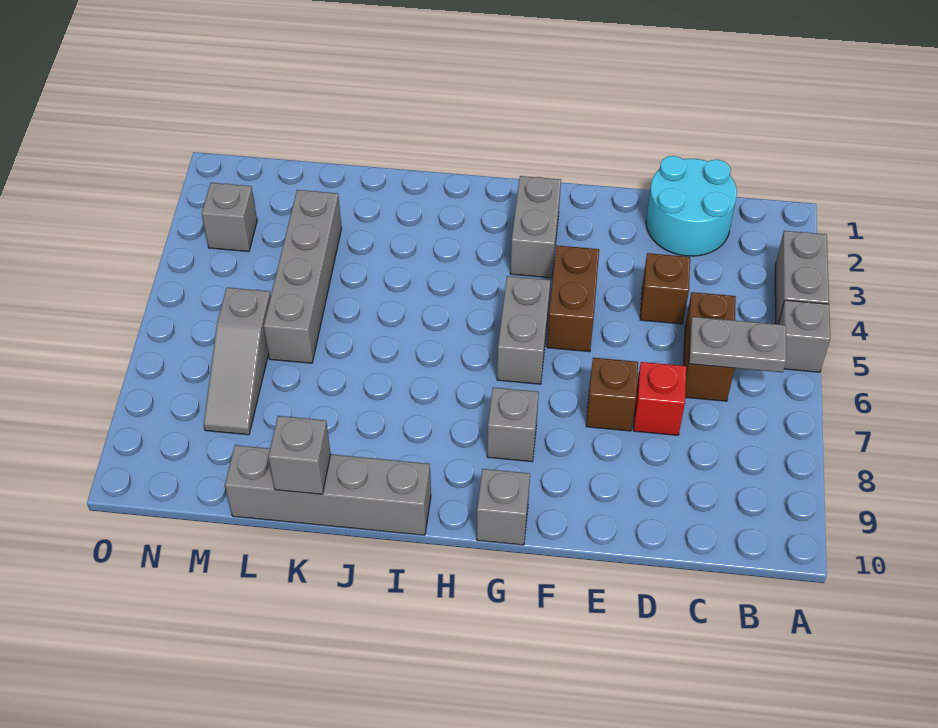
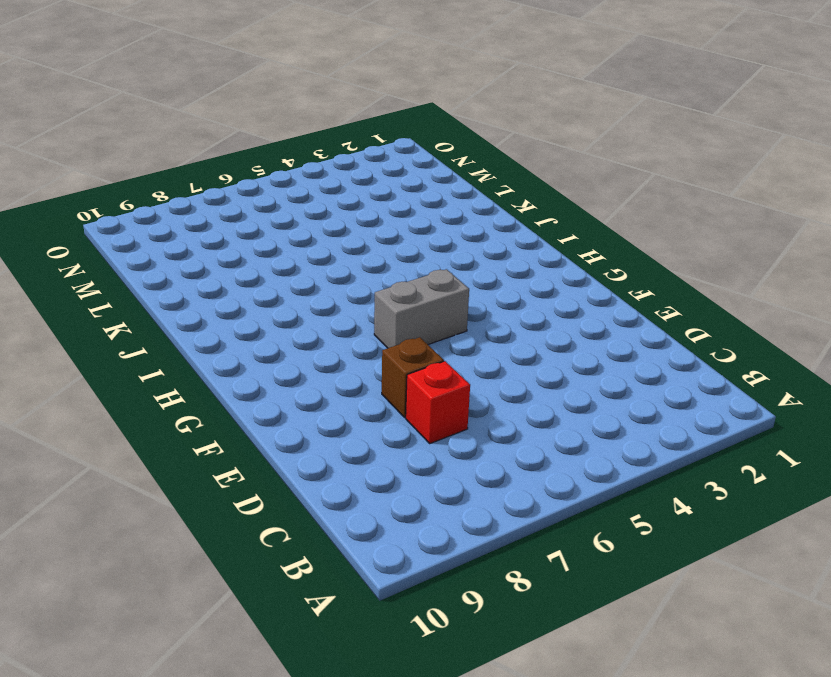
none -> grey brick A3:A4 level 1
none -> grey brick A5 level 1
none -> cyan round brick C1:D2 level 1

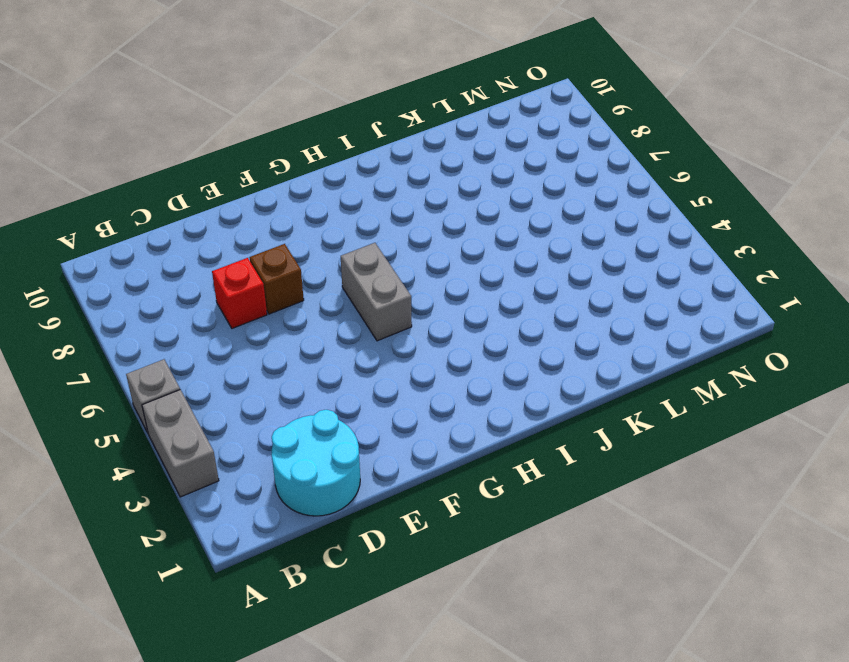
none -> brown brick C5:C6 level 1
none -> brown brick D4 level 1
none -> brown brick F4:F5 level 1

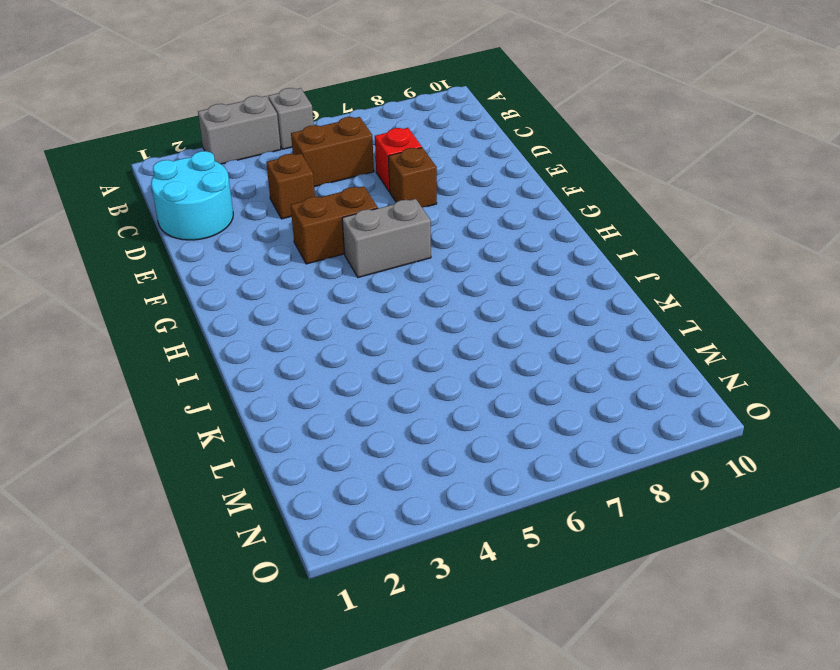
none -> grey brick G2:G3 level 1
none -> grey brick G8 level 1
none -> grey brick G10 level 1

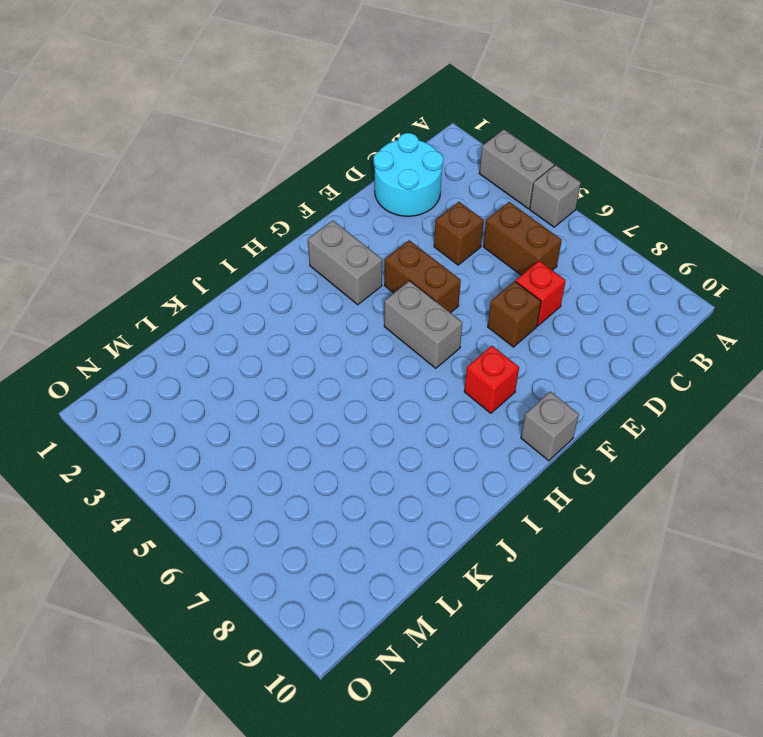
red brick G8 level 1 -> grey brick G8 level 1
none -> grey brick I10:L10 level 1
none -> grey brick L3:L6 level 1
none -> grey slope M6:M8 level 1 top 6

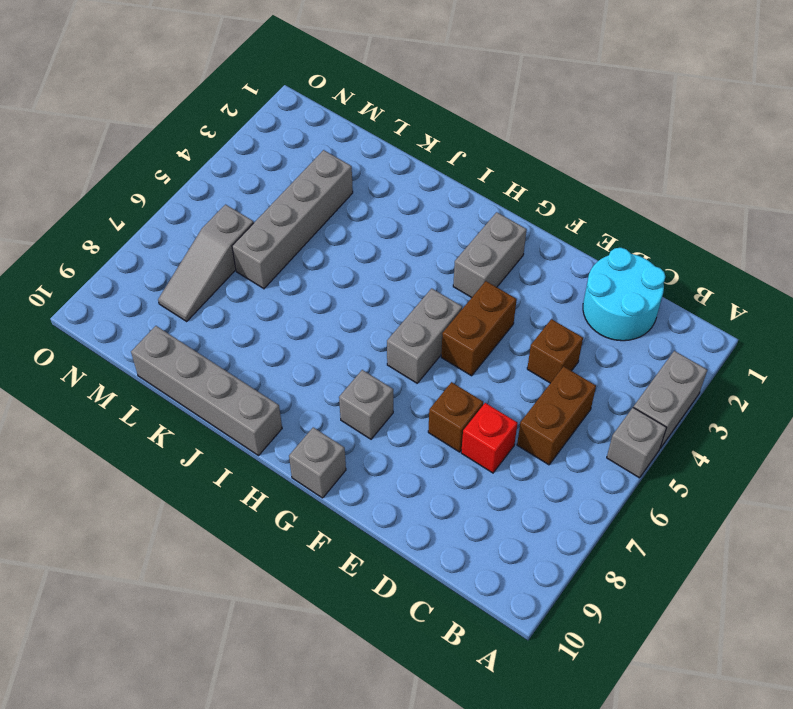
none -> grey brick N3 level 1
none -> grey plate B6:C6 level 2
none -> grey brick K10 level 2

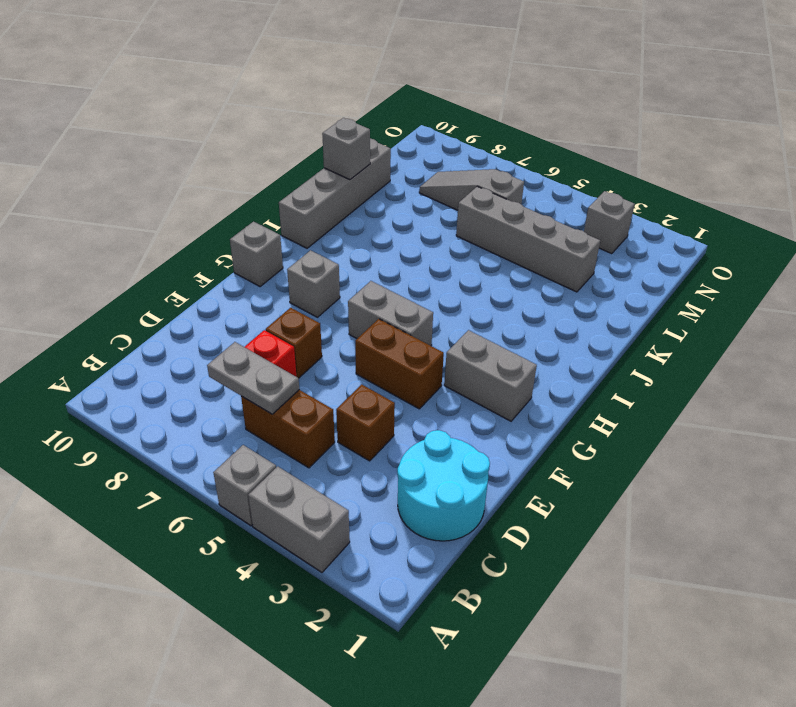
grey plate C6:C7 level 2 -> grey plate B6:C6 level 2

